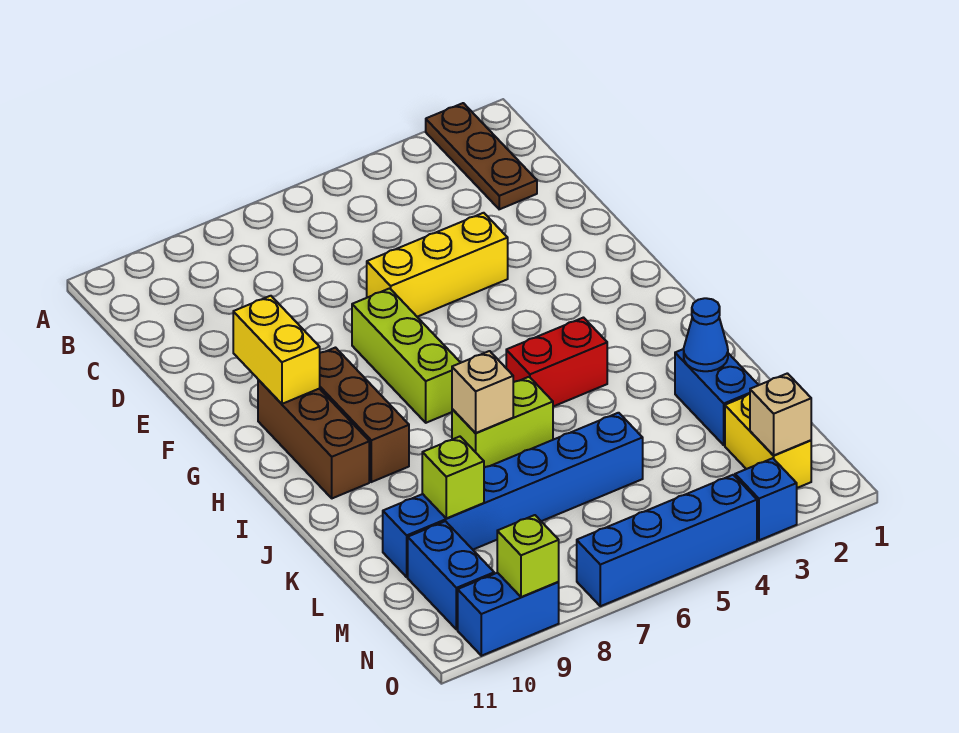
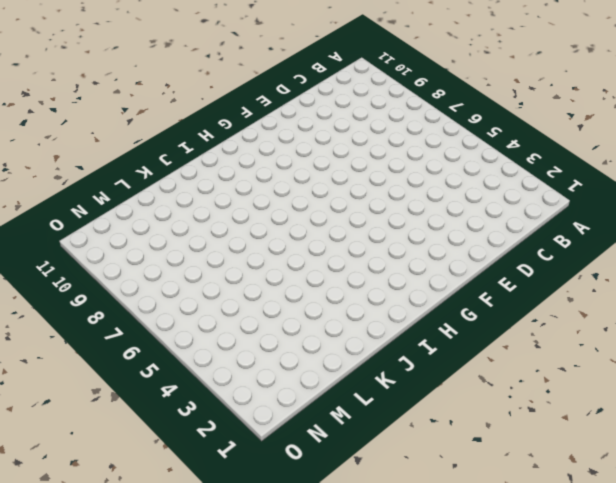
none -> brown plate A2:C2 level 1
none -> yellow brick E4:E6 level 1
none -> lime brick F7:H7 level 1

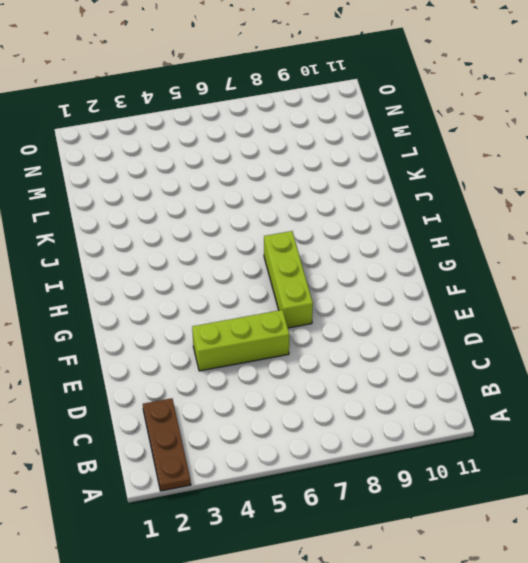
lime brick E4:E6 level 1 -> yellow brick E4:E6 level 1
none -> brown brick G9:I9 level 1
none -> brown brick G10:I10 level 1
none -> red brick I4:I5 level 1

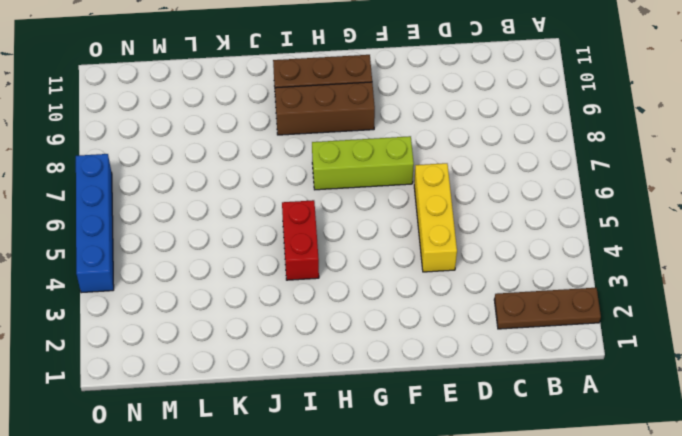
none -> lime brick J6:J7 level 1
none -> blue brick K2:L2 level 1
none -> blue brick L5:L10 level 1

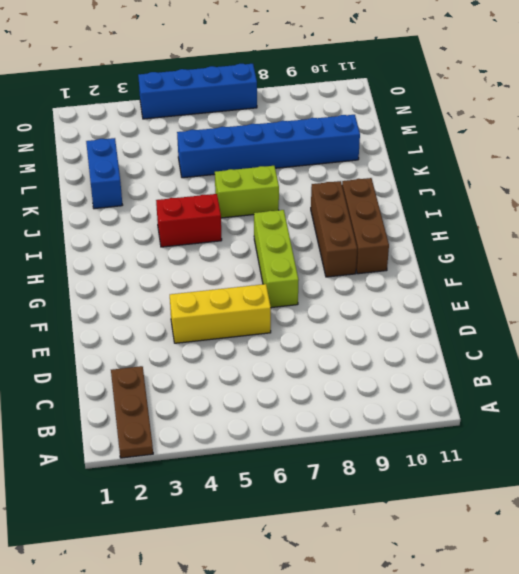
none -> yellow brick M2:N2 level 1
none -> blue brick M10:N10 level 1
none -> blue brick O3 level 1

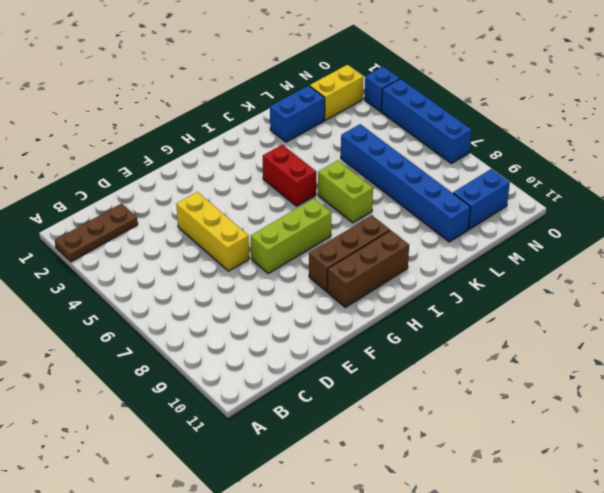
none -> blue brick O9:O10 level 1
none -> yellow brick F10:G10 level 2
none -> tan brick J7 level 2

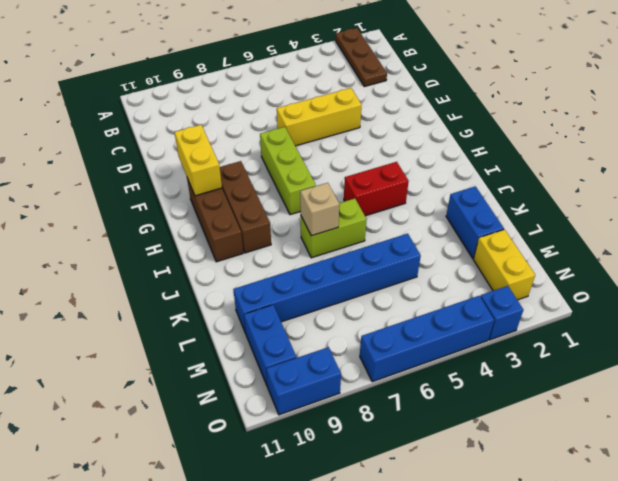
none -> blue cone K2 level 2
none -> lime brick L9 level 2
none -> tan brick N2 level 2

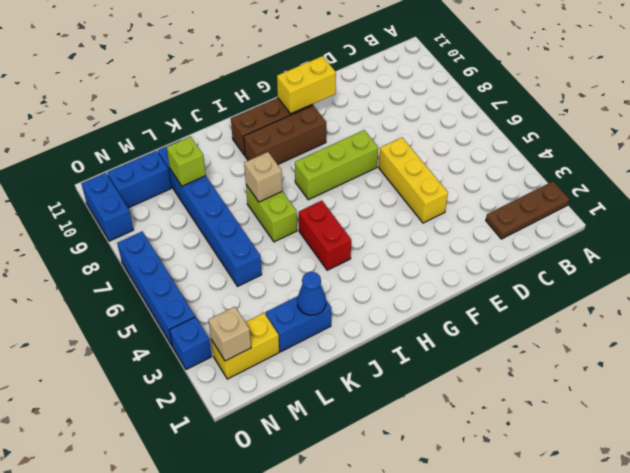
none -> lime brick O9 level 2

